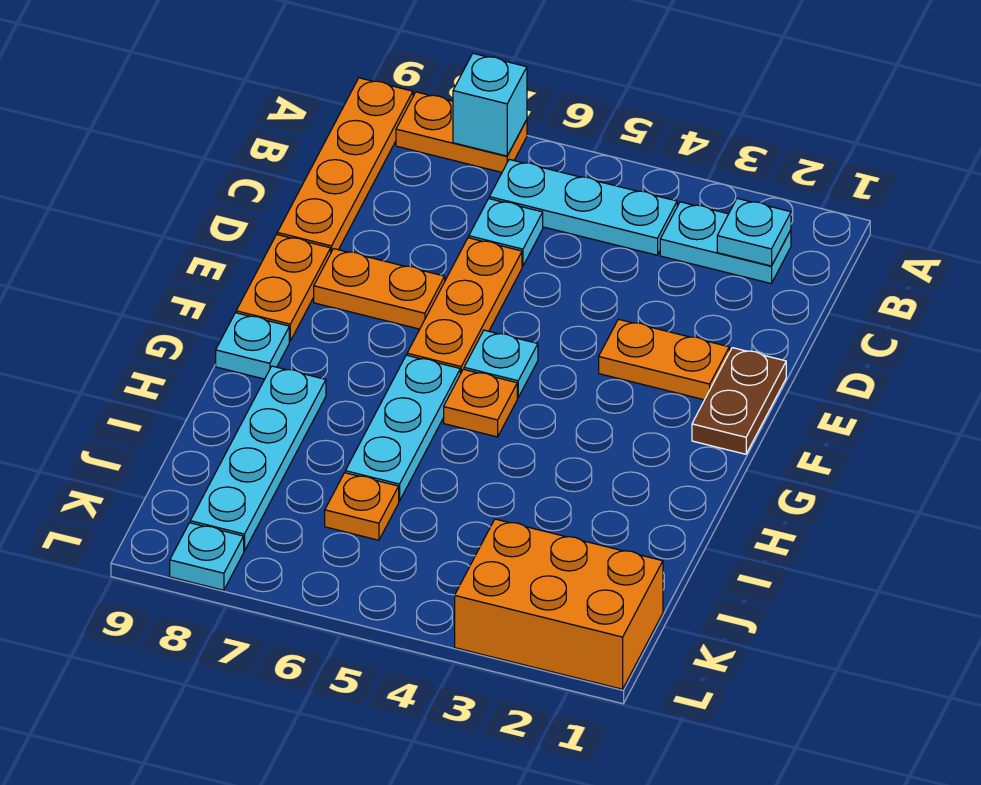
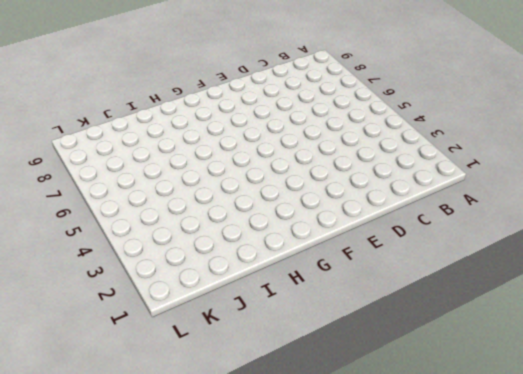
none -> orange plate A7:A8 level 1
none -> orange plate A9:D9 level 1
none -> cyan plate B2:B3 level 1

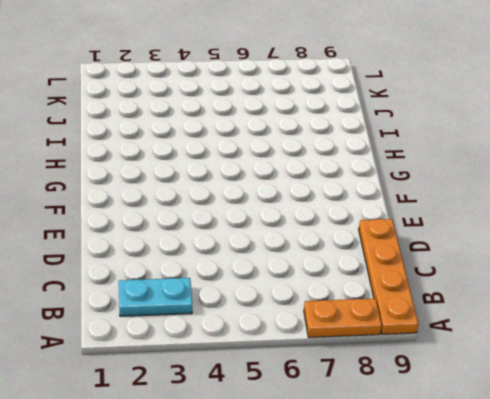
none -> cyan plate B4:B6 level 1
none -> cyan plate C6 level 1
none -> orange plate D6:F6 level 1

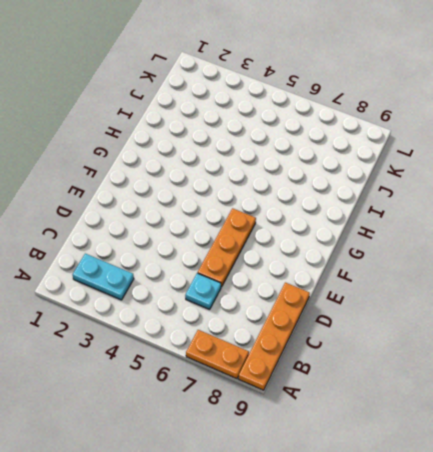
none -> cyan plate B4:B6 level 1
none -> brown plate E1:F1 level 1
none -> orange plate E2:E3 level 1

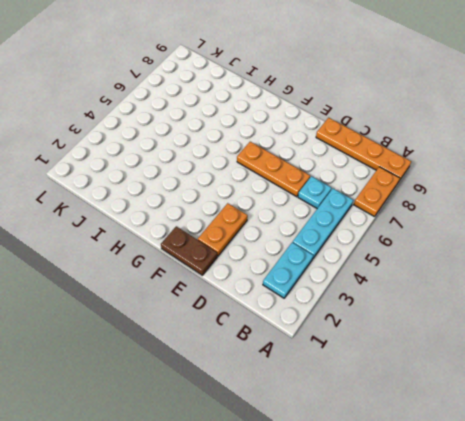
none -> orange plate E7:E8 level 1
none -> orange plate E9:F9 level 1
none -> cyan plate F5 level 1

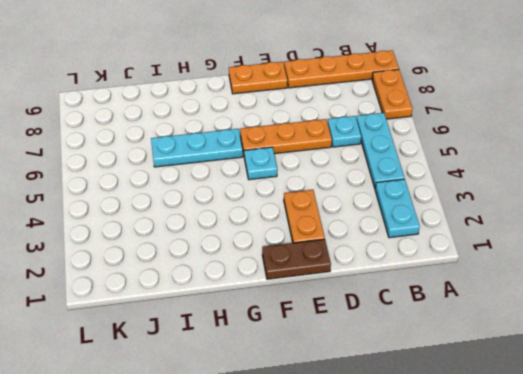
none -> orange plate E7:E8 level 1
none -> orange plate G5 level 1
none -> cyan plate G9 level 1

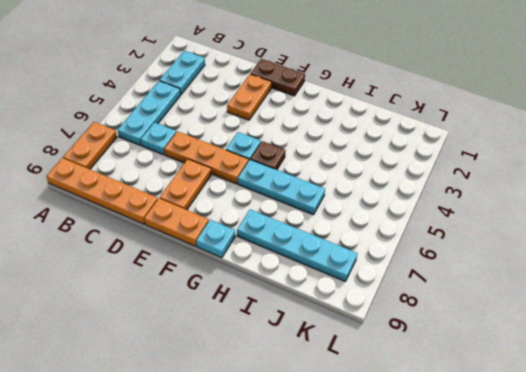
brown plate G5 level 1 -> orange plate G5 level 1
none -> orange plate J6 level 1
none -> orange brick K1:L3 level 1
none -> cyan plate L8 level 1

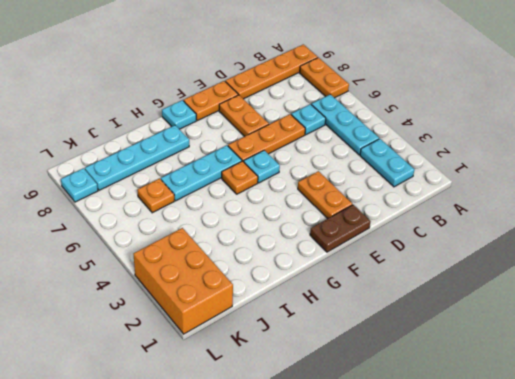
none -> cyan brick A7 level 2
none -> cyan plate B2 level 2

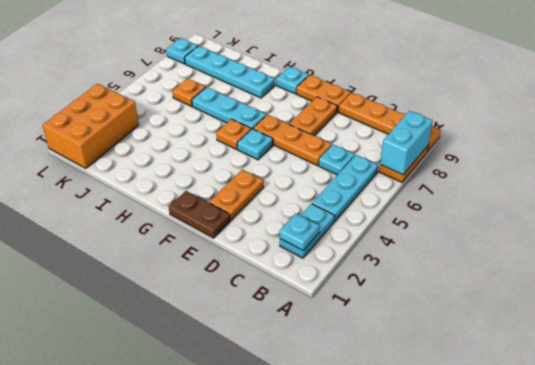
cyan brick A7:A8 level 2 -> cyan brick A7 level 2

